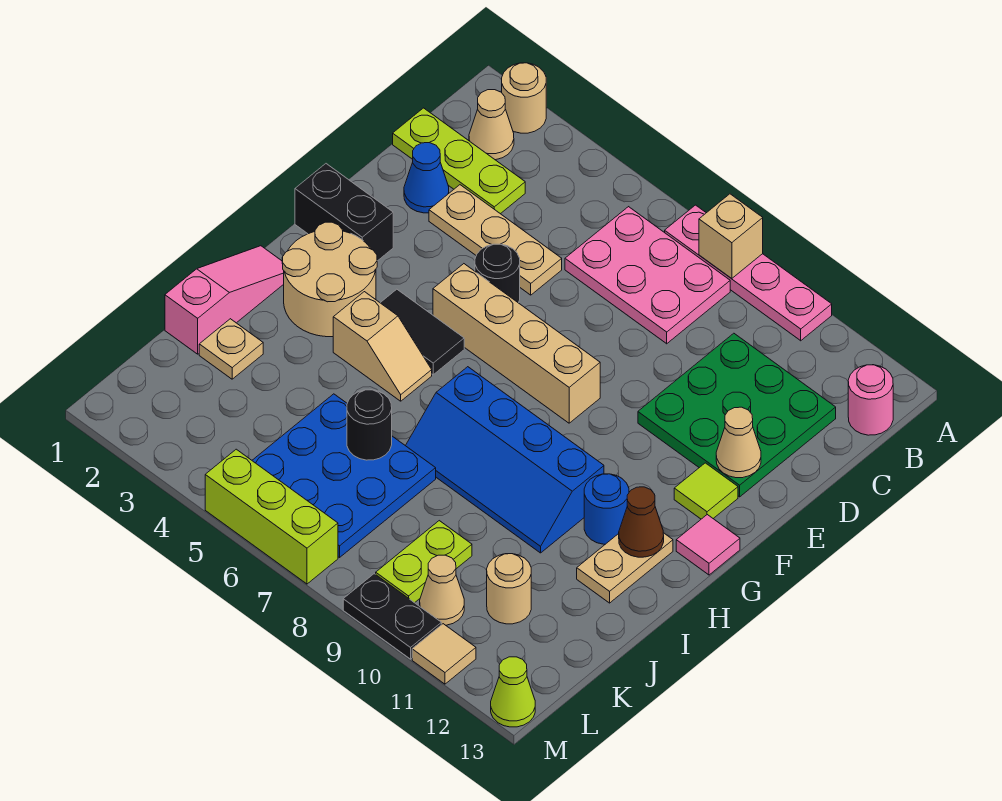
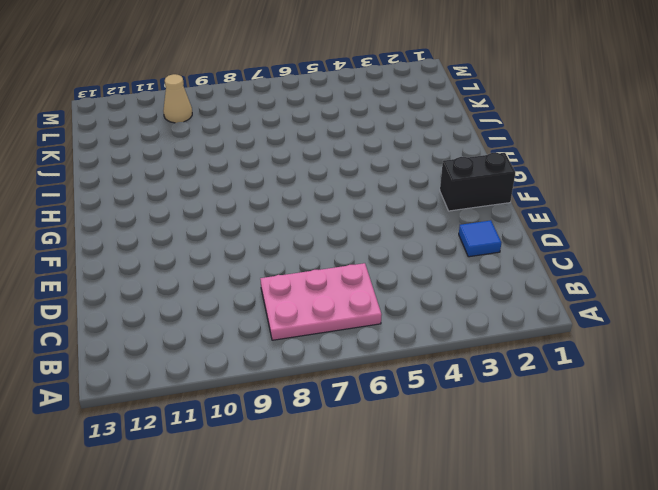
blue tile D2 level 1 -> blue cone D2 level 1
none -> tan round brick A2 level 1
none -> pink plate A7:A10 level 1
none -> tan cone B2 level 1
none -> pink round brick B13 level 1

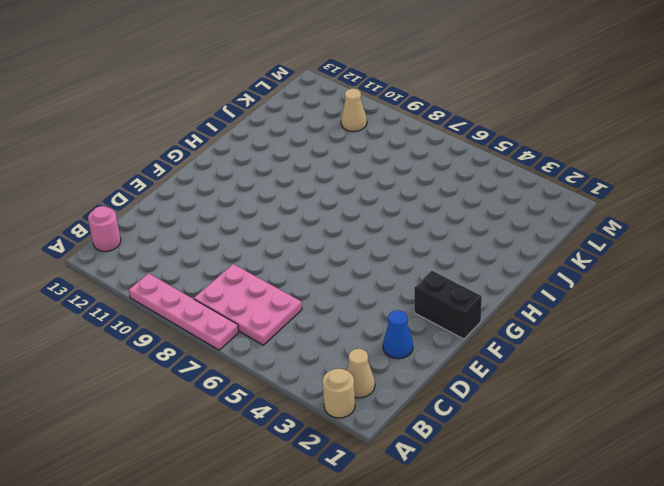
none -> lime plate C1:C3 level 1
none -> green plate C10:E12 level 1
none -> tan plate D3:D5 level 1
none -> black round brick E5 level 1

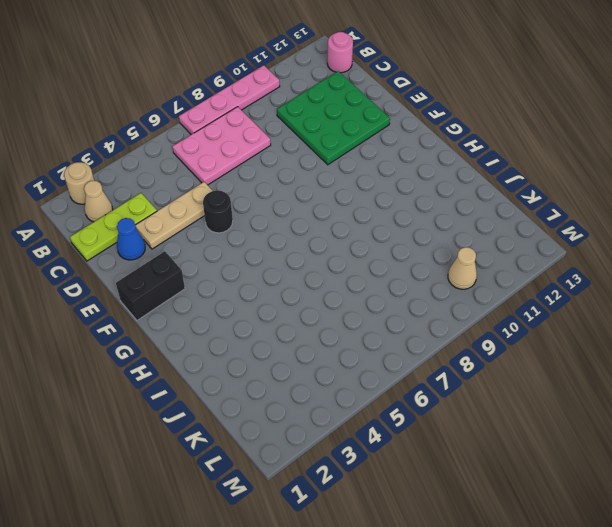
none -> tan brick F5:F8 level 1
none -> lime tile F12 level 1
none -> tan round brick G2:H3 level 1
none -> black tile G4:G5 level 1

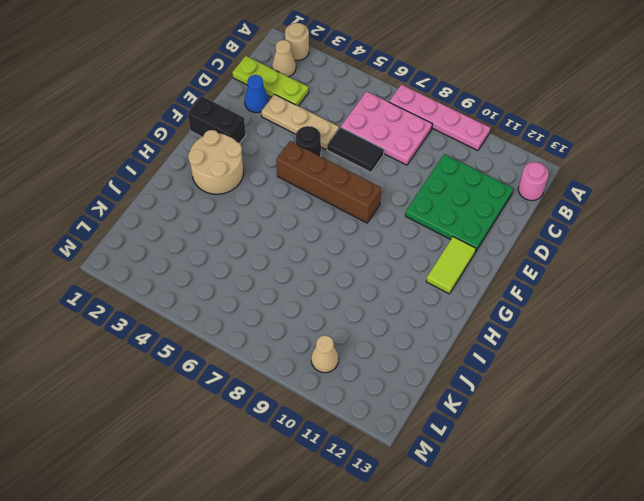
black tile D6:D7 level 1 -> black tile G4:G5 level 1
brown brick F5:F8 level 1 -> tan brick F5:F8 level 1
lime tile F12:G12 level 1 -> lime tile F12 level 1
none -> pink tile G13 level 1
none -> pink slope H1:J1 level 1 top J
none -> tan slope H4:H5 level 1 top 4
none -> blue slope H7:I10 level 1 top H

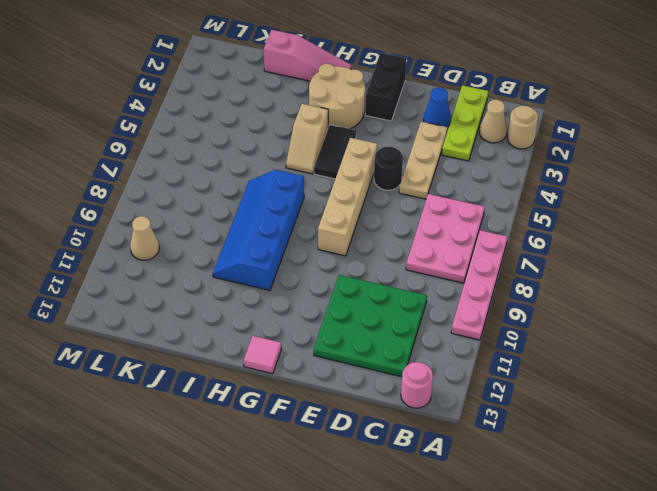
none -> lime tile F12 level 1
none -> blue round brick H11 level 1
none -> tan plate H12:I12 level 1
none -> tan plate J2 level 1

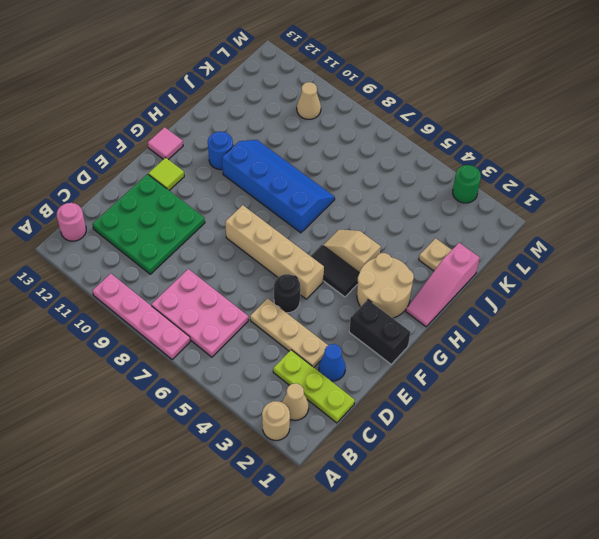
green round brick M3 level 1 -> none
none -> tan plate H12:I12 level 1
none -> blue plate J5:L7 level 1
none -> lime plate K9:L9 level 1
none -> tan round brick K11 level 1

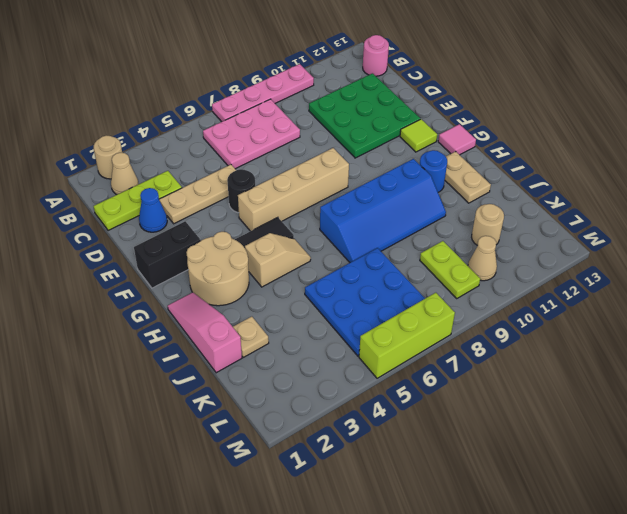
none -> black plate M9:M10 level 1
none -> tan tile M11 level 1
none -> lime cone M13 level 1
none -> tan brick A8 level 2

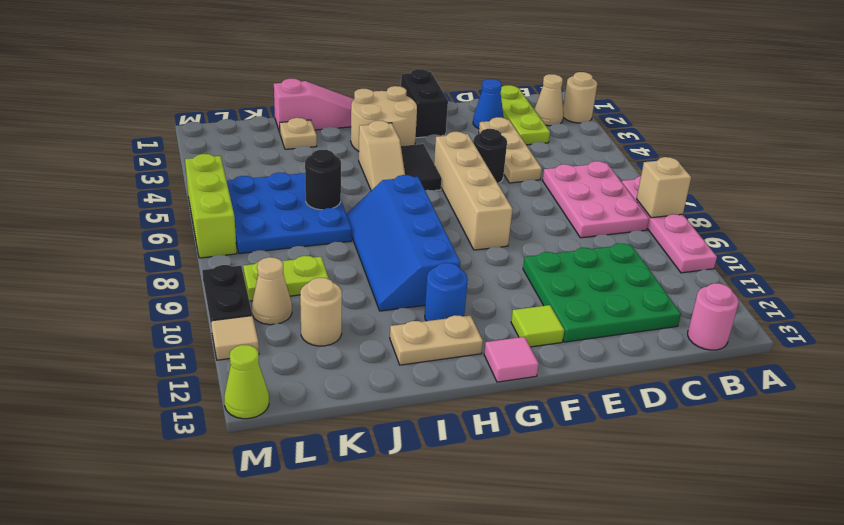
none -> tan cone E12 level 2
none -> brown cone H12 level 2

